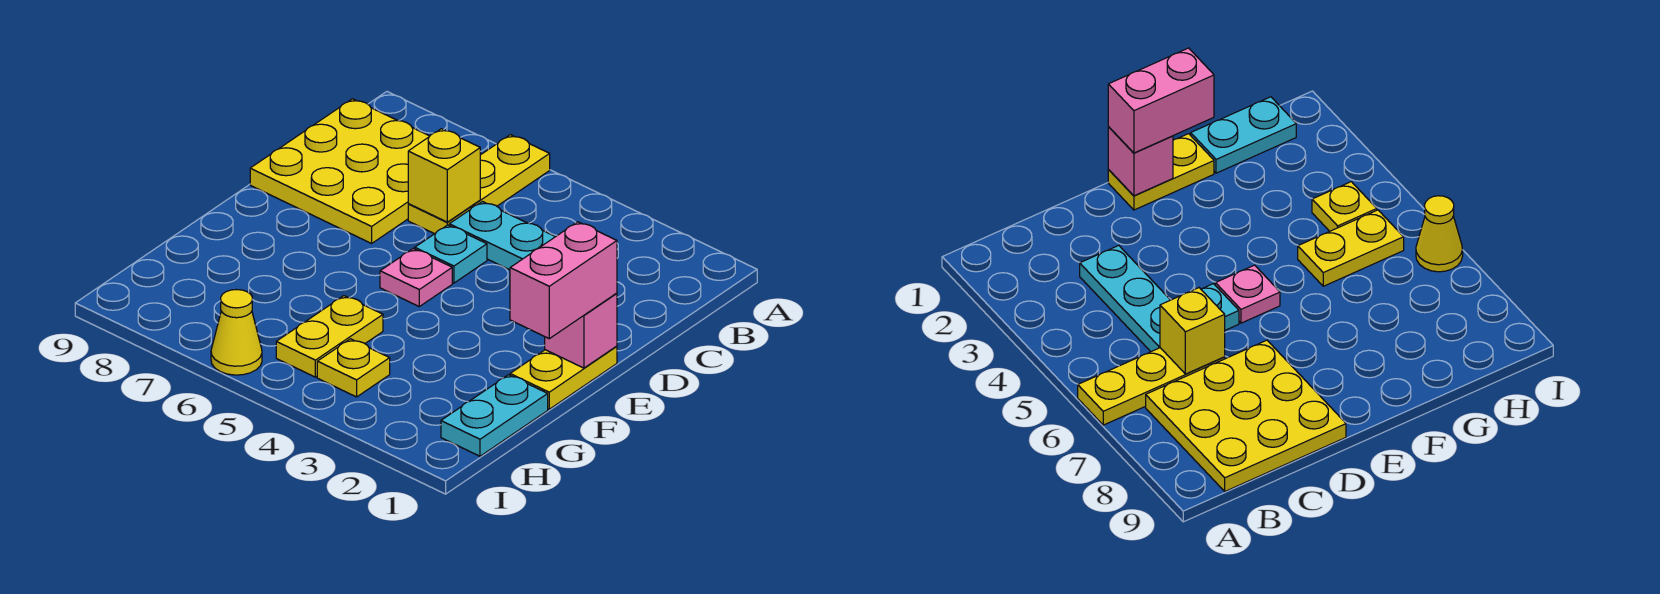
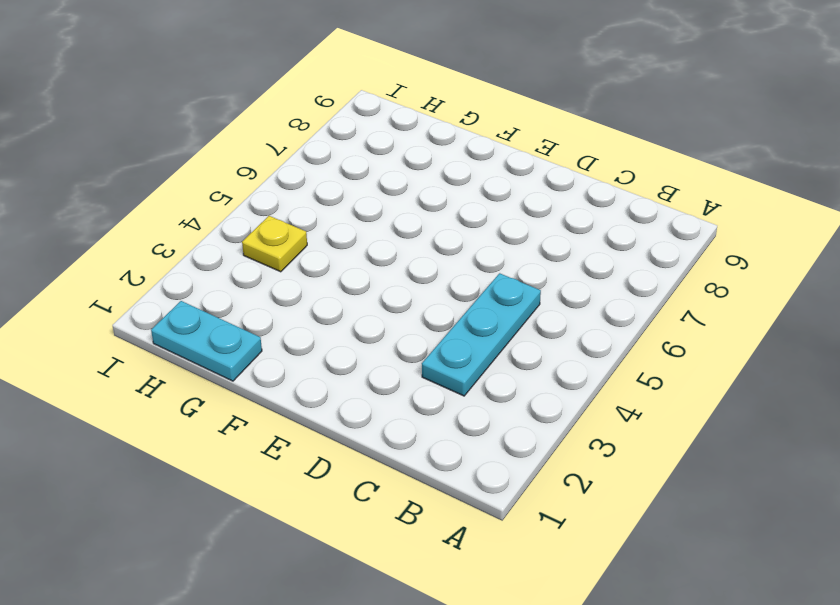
none -> yellow plate A6:C6 level 1
none -> yellow plate B7:D9 level 1
none -> cyan plate D5 level 1

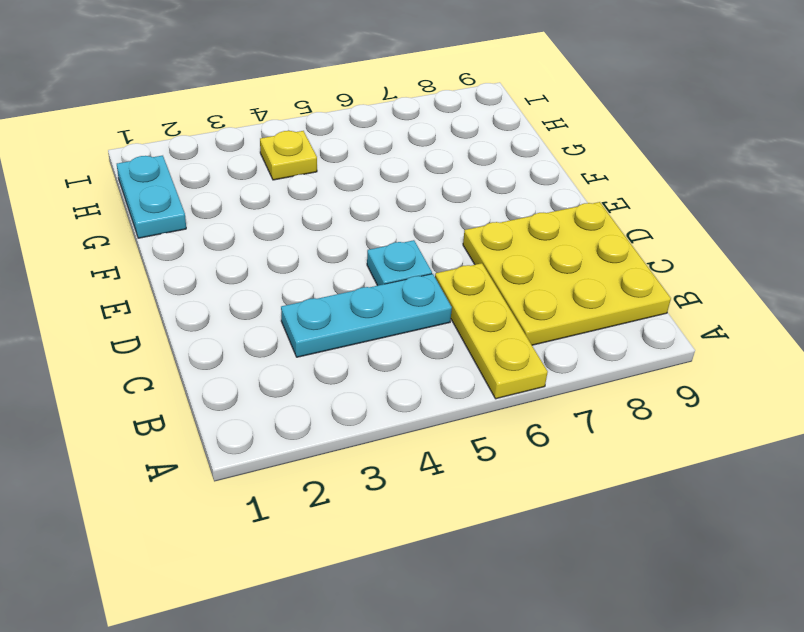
none -> yellow plate E1:F1 level 1
none -> pink plate E5 level 1
none -> yellow plate G5:H5 level 1

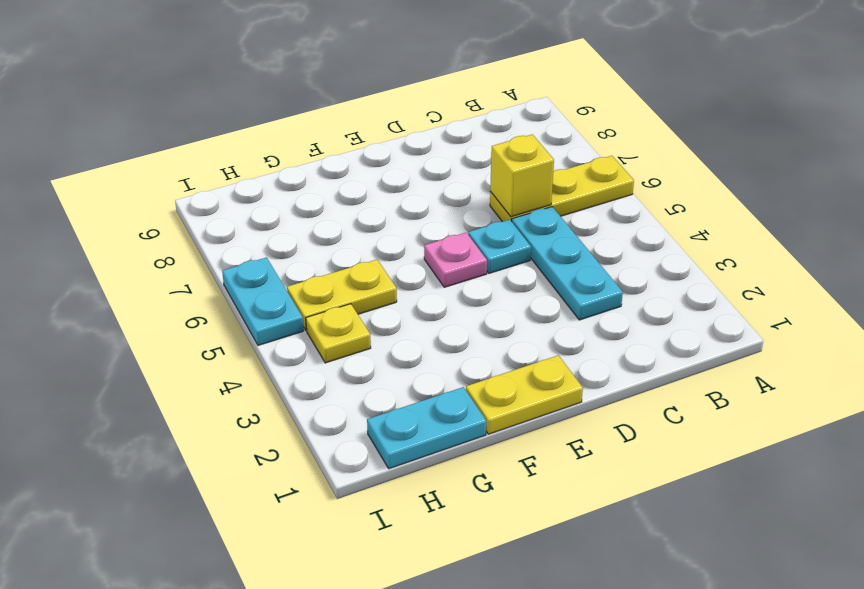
cyan plate I5:I6 level 1 -> yellow cone I6 level 1
none -> yellow plate B7:D9 level 1
none -> pink brick E1 level 2
none -> pink brick E1:F1 level 3

